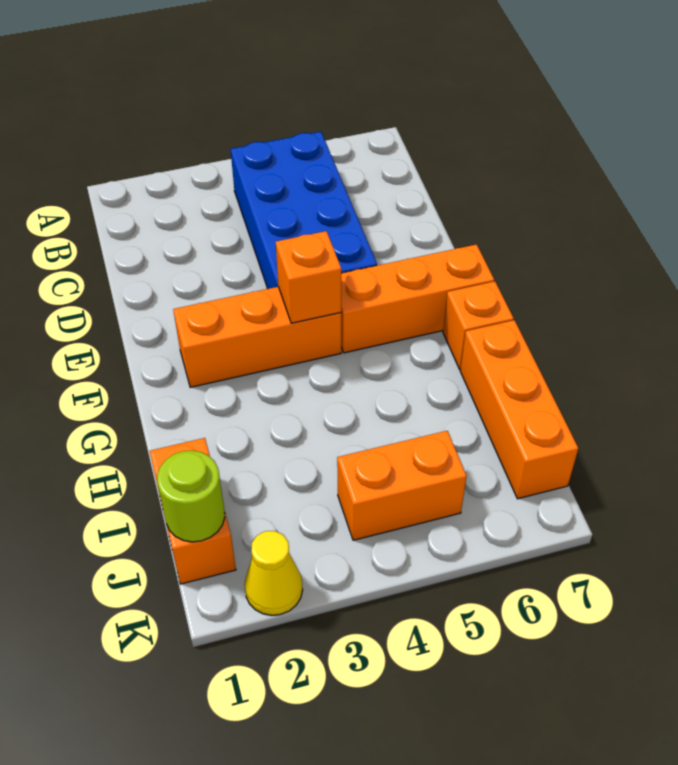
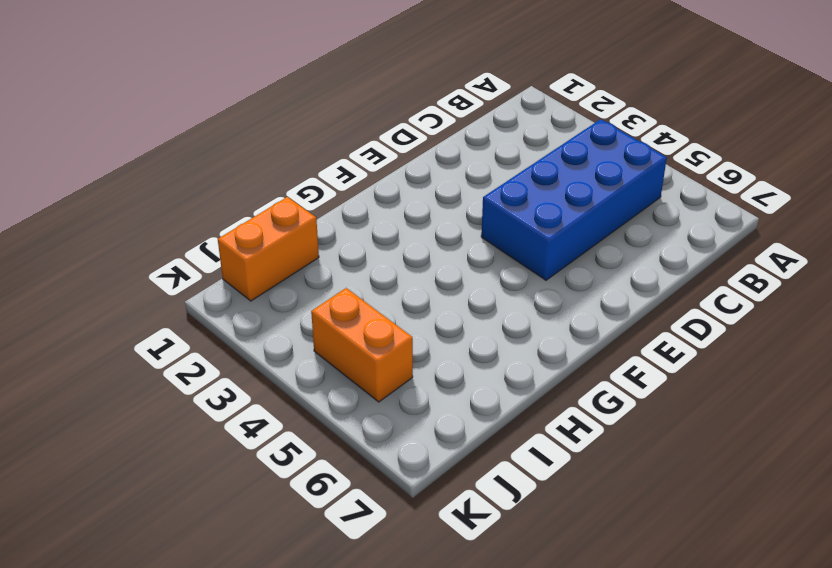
none -> orange brick F2:F4 level 1
none -> orange brick F5:F7 level 1

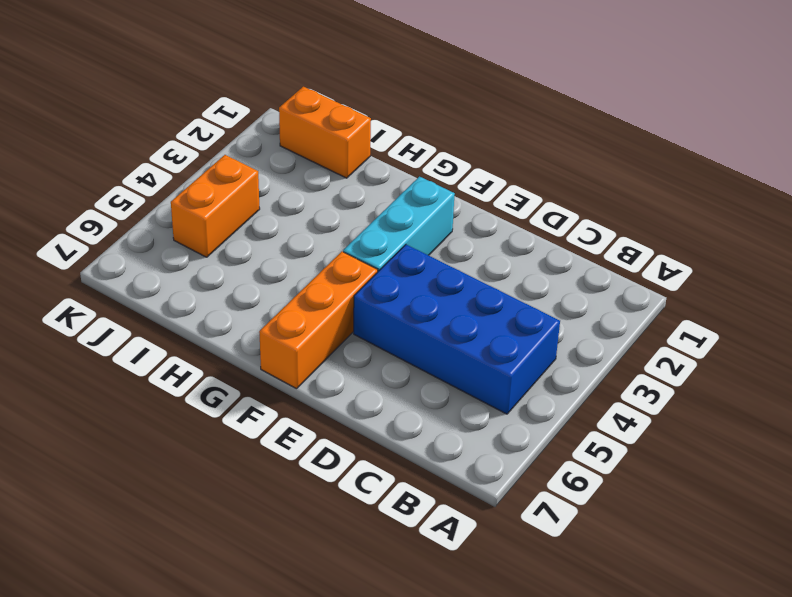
cyan brick F2:F4 level 1 -> orange brick F2:F4 level 1
none -> orange brick G7 level 1
none -> orange brick H7:J7 level 1

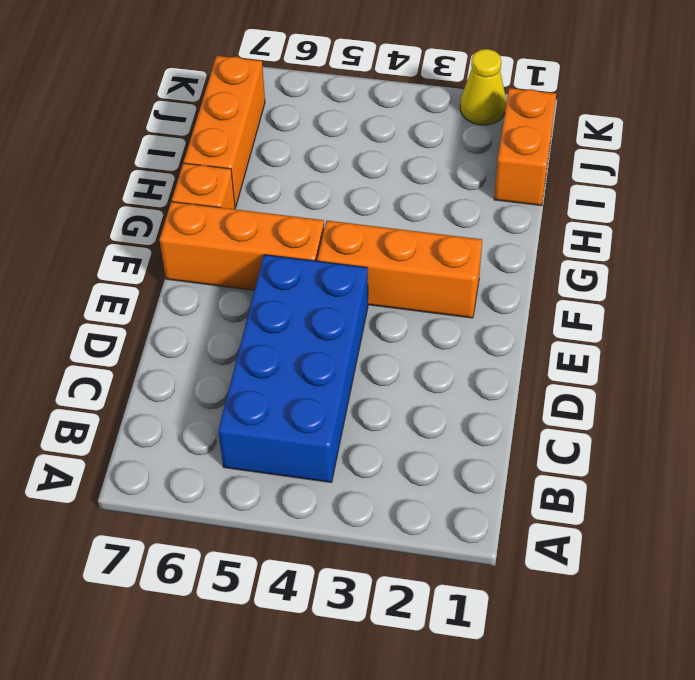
none -> orange brick J4:J5 level 1
none -> orange brick F4 level 2

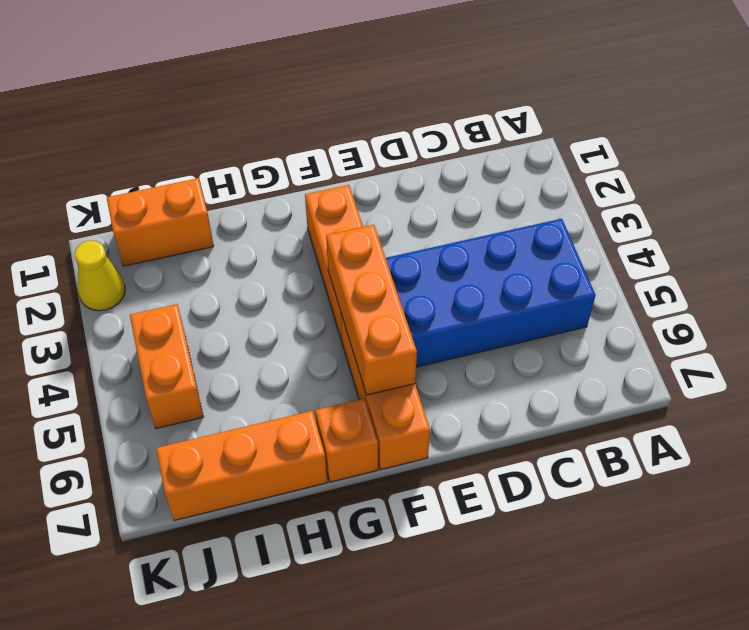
orange brick F4:F6 level 2 -> orange brick F4 level 2
none -> lime round brick J1 level 2

